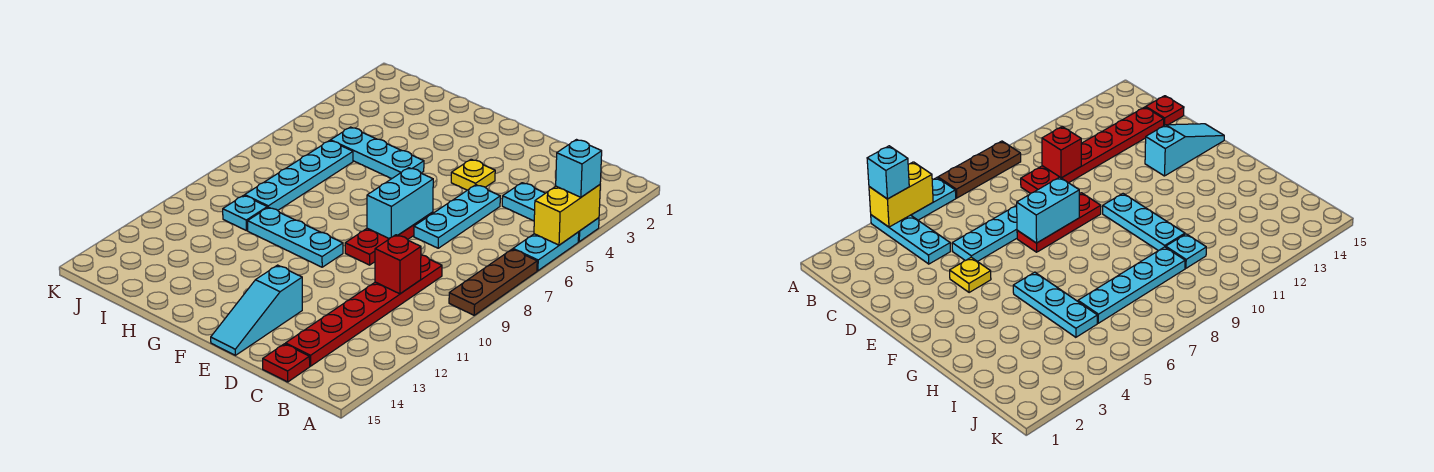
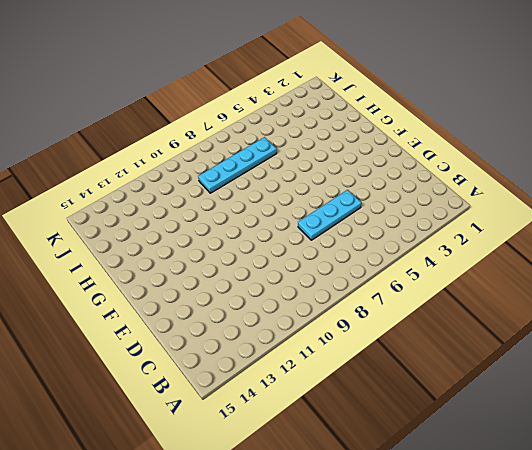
none -> cyan plate A4:C4 level 1
none -> cyan plate A5:A6 level 1
none -> brown plate A7:A9 level 1

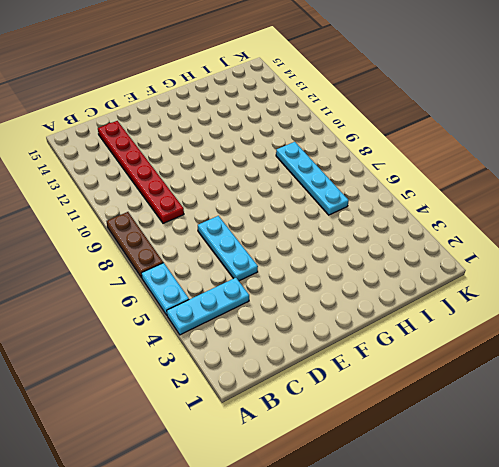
none -> red plate C15 level 1
none -> yellow plate E4 level 1
none -> red plate E7:E9 level 1

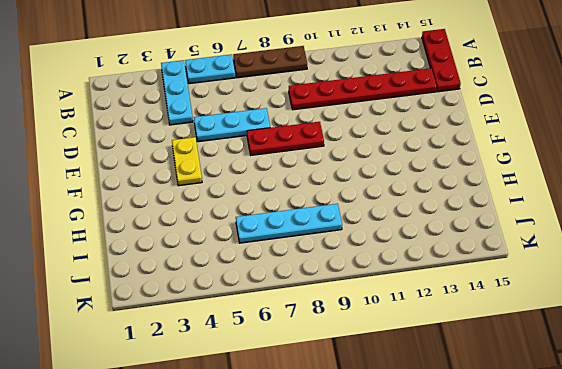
red plate A15:C15 level 1 -> red plate C15 level 1
yellow plate E4:F4 level 1 -> yellow plate E4 level 1
none -> cyan slope E13:E15 level 1 top 13
none -> cyan plate F10:H10 level 1
none -> cyan plate G5:I5 level 1

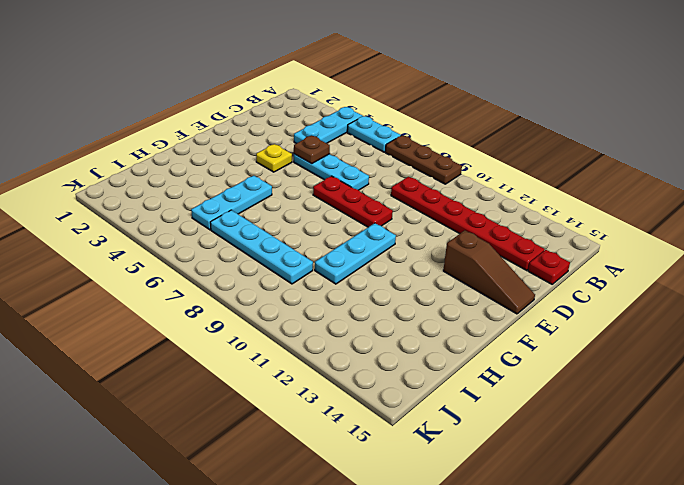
brown plate D5 level 2 -> none
brown slope E13:E15 level 1 top 13 -> cyan slope E13:E15 level 1 top 13
none -> cyan plate I10 level 1
none -> yellow brick A4:A5 level 2
none -> red brick C10 level 2

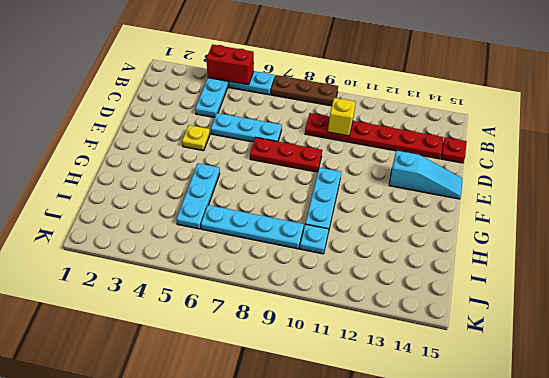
red brick A4:A5 level 2 -> yellow brick A4:A5 level 2
yellow brick C10 level 2 -> red brick C10 level 2
none -> cyan brick E7:E8 level 2
none -> cyan brick A4 level 3

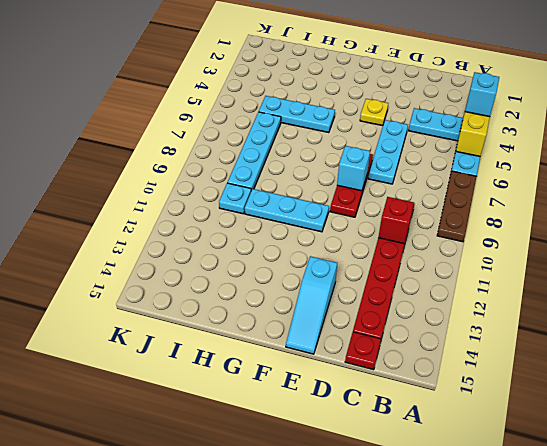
cyan brick E8 level 2 -> cyan brick E7:E8 level 2

